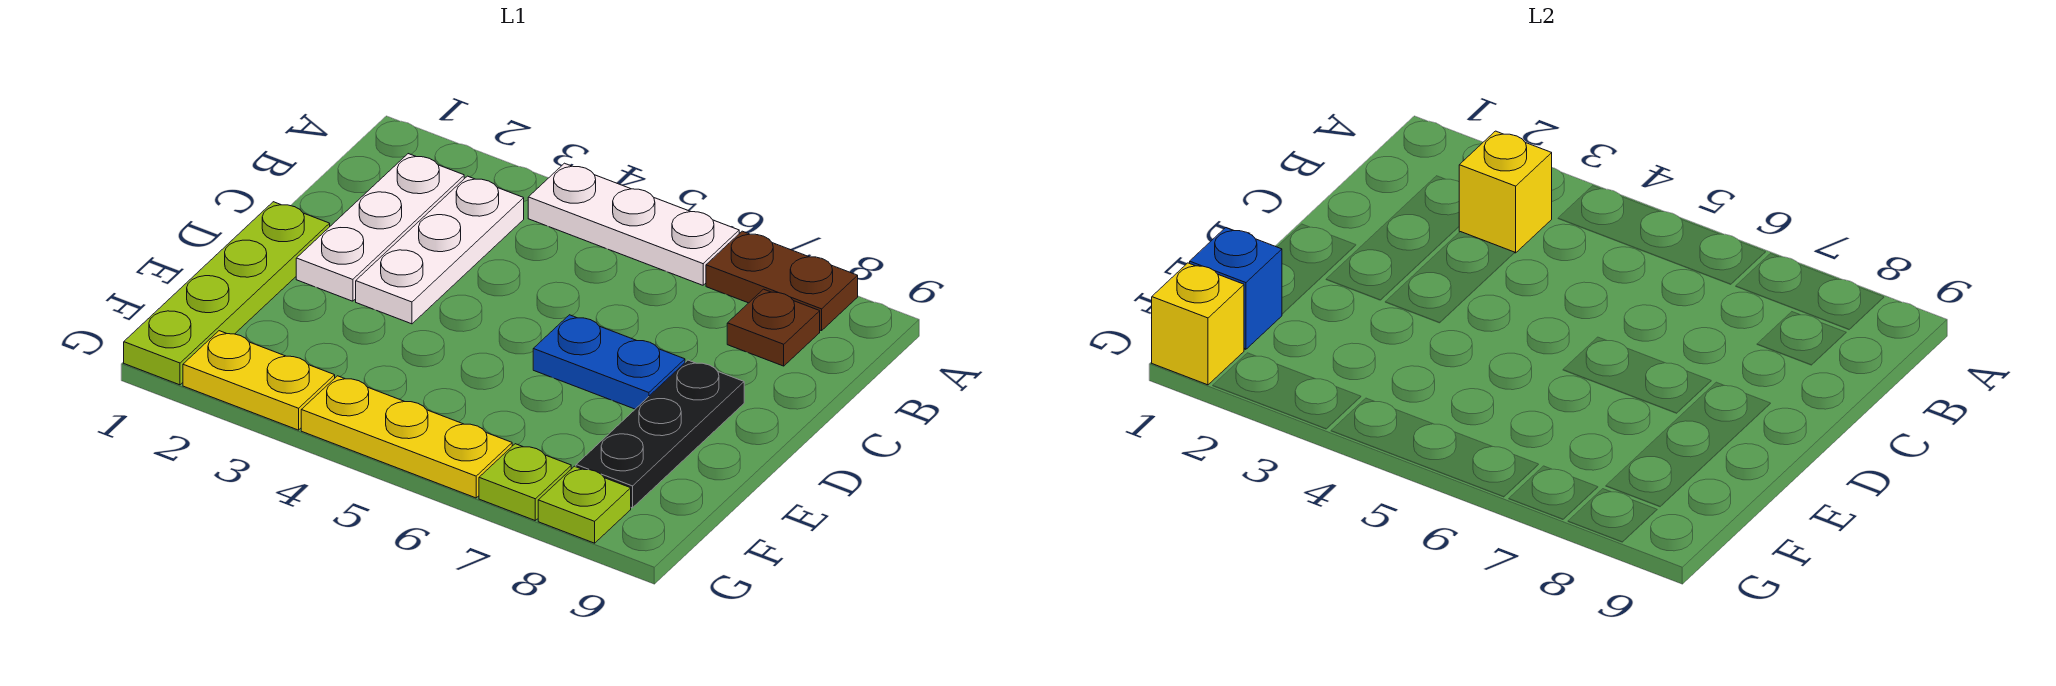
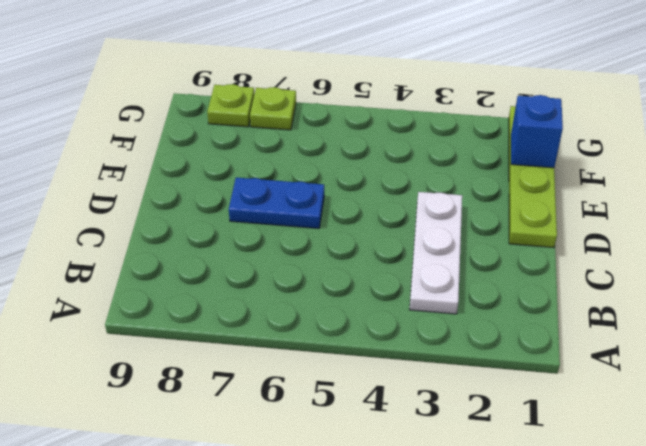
none -> white plate A4:A6 level 1
none -> brown plate A7:A8 level 1
none -> white plate B2:D2 level 1

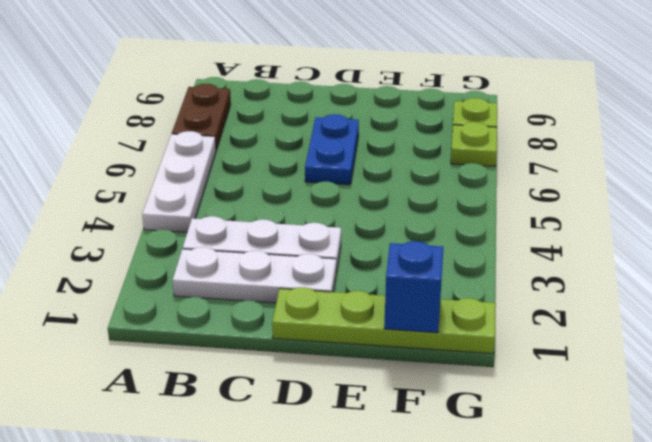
none -> brown plate B8 level 1
none -> black plate D8:F8 level 1
none -> yellow plate G2:G3 level 1

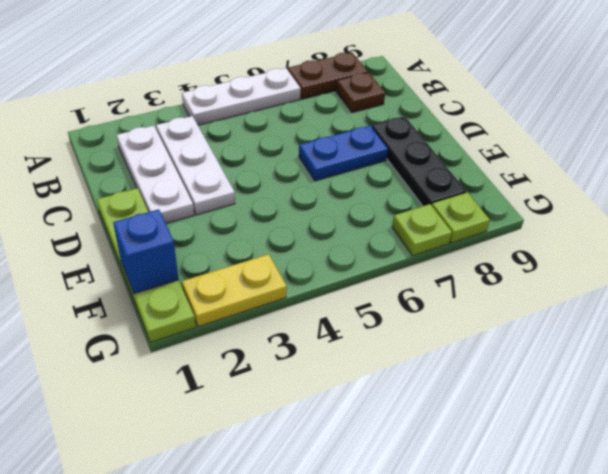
none -> yellow plate G4:G6 level 1
none -> yellow brick B3 level 2
none -> yellow brick G1 level 2

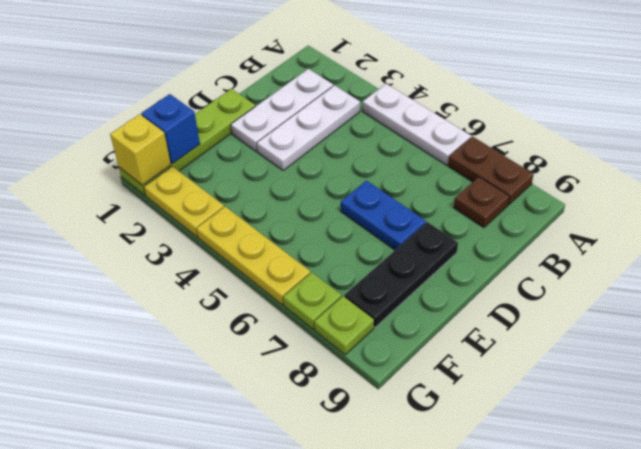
none -> yellow brick B3 level 2

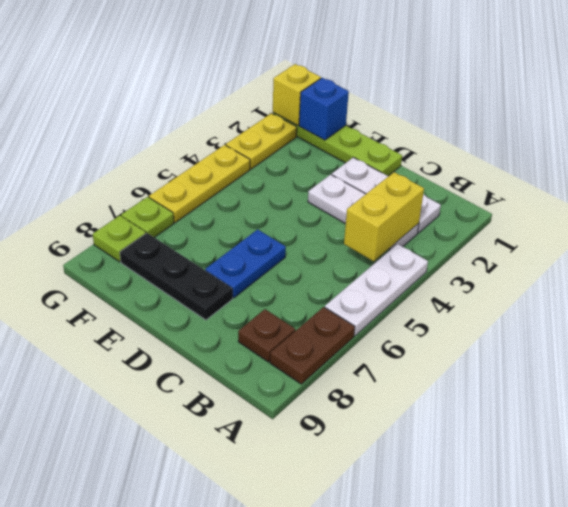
yellow brick B3:B4 level 2 -> yellow brick B3 level 2

